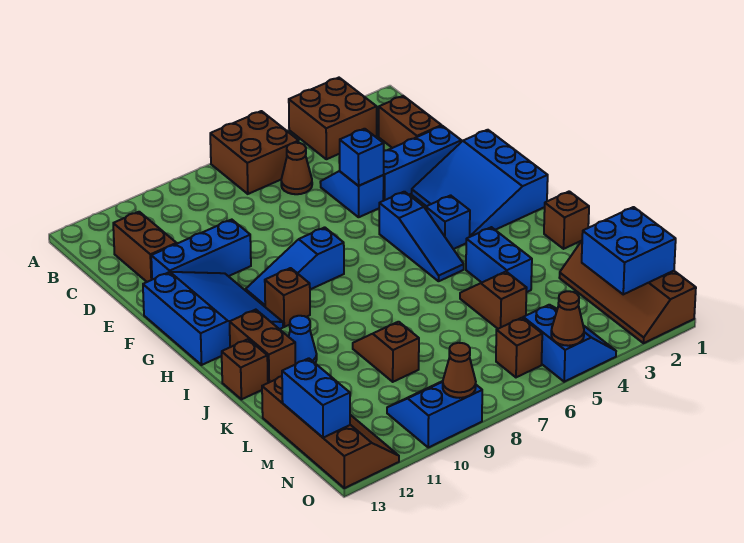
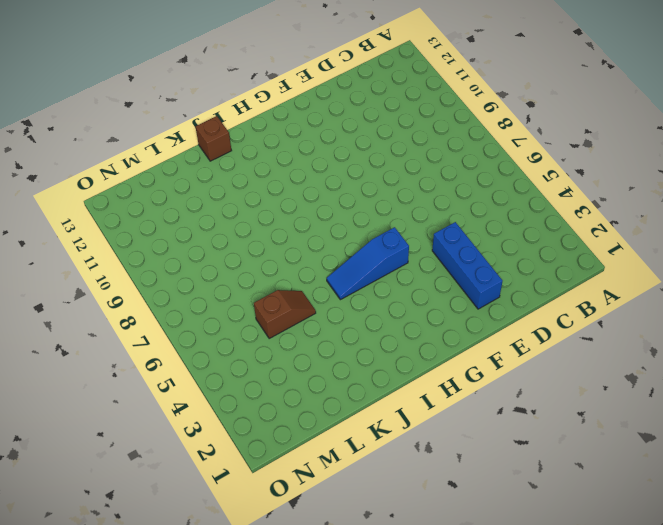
none -> brown brick A3:B4 level 1
none -> brown brick A6:B7 level 1
none -> brown brick C2:D2 level 1
none -> brown cone C6 level 1

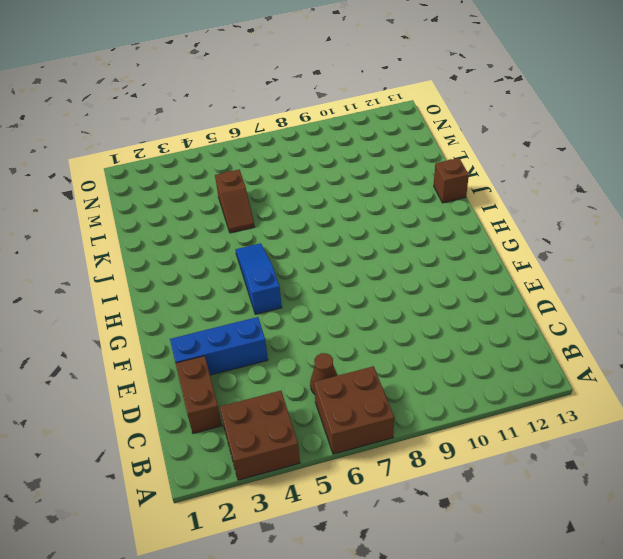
none -> brown brick C12:D12 level 1
none -> blue slope D5:E5 level 1 top E
none -> blue brick E10:E12 level 1
none -> blue slope F1:H3 level 1 top 1

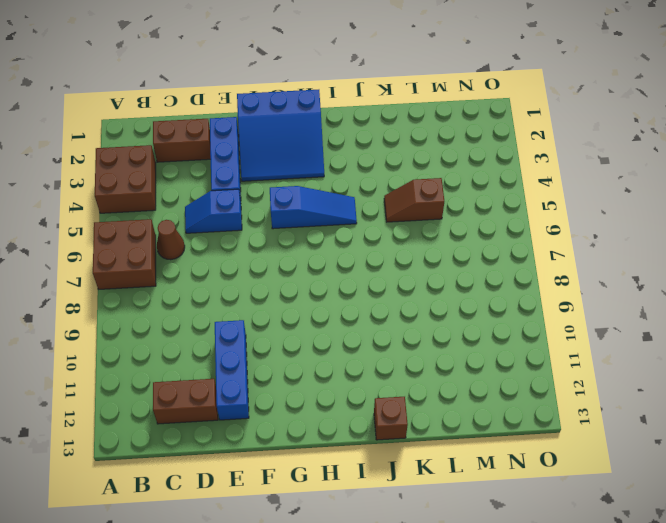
none -> blue slope F11:H13 level 1 top 13
none -> blue slope G8:G10 level 1 top 8
none -> blue brick H4 level 1
none -> brown brick H10 level 1

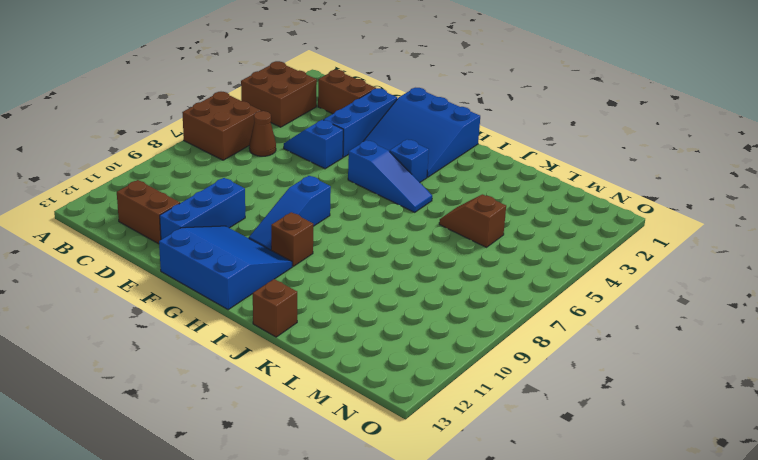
none -> brown brick I12:J12 level 1
none -> brown brick J1 level 1
none -> blue brick J4:K4 level 1
none -> blue cone J11 level 1

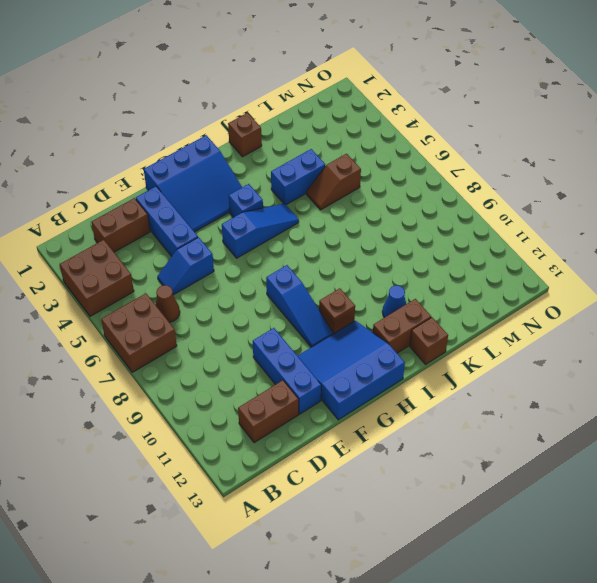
none -> brown slope K9:L9 level 1 top L
none -> brown slope L1:O2 level 1 top 1
none -> brown slope L12:O13 level 1 top 13
none -> blue slope N4:O5 level 1 top 5

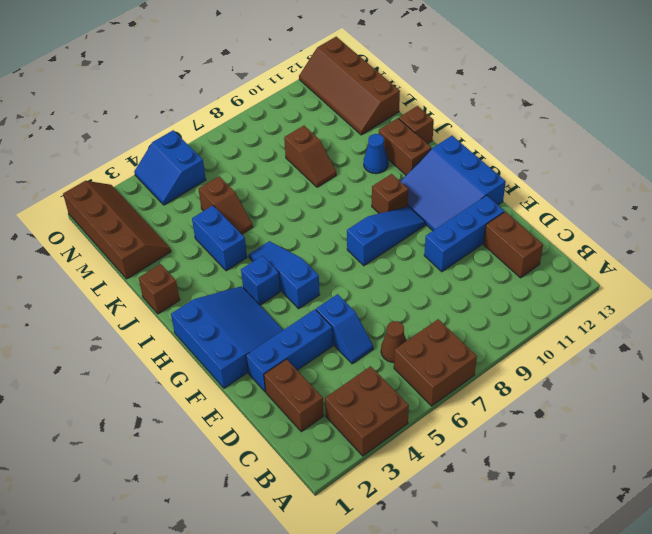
none -> brown brick N6 level 1
none -> blue slope N9:O10 level 1 top O
none -> blue brick E5 level 2
none -> blue brick M1:N2 level 2

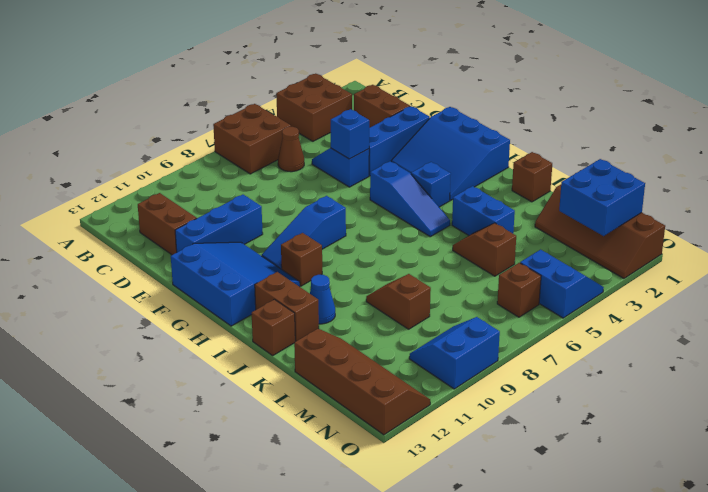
none -> blue brick M13:N13 level 2
none -> brown cone O5 level 2
none -> brown cone O9 level 2

